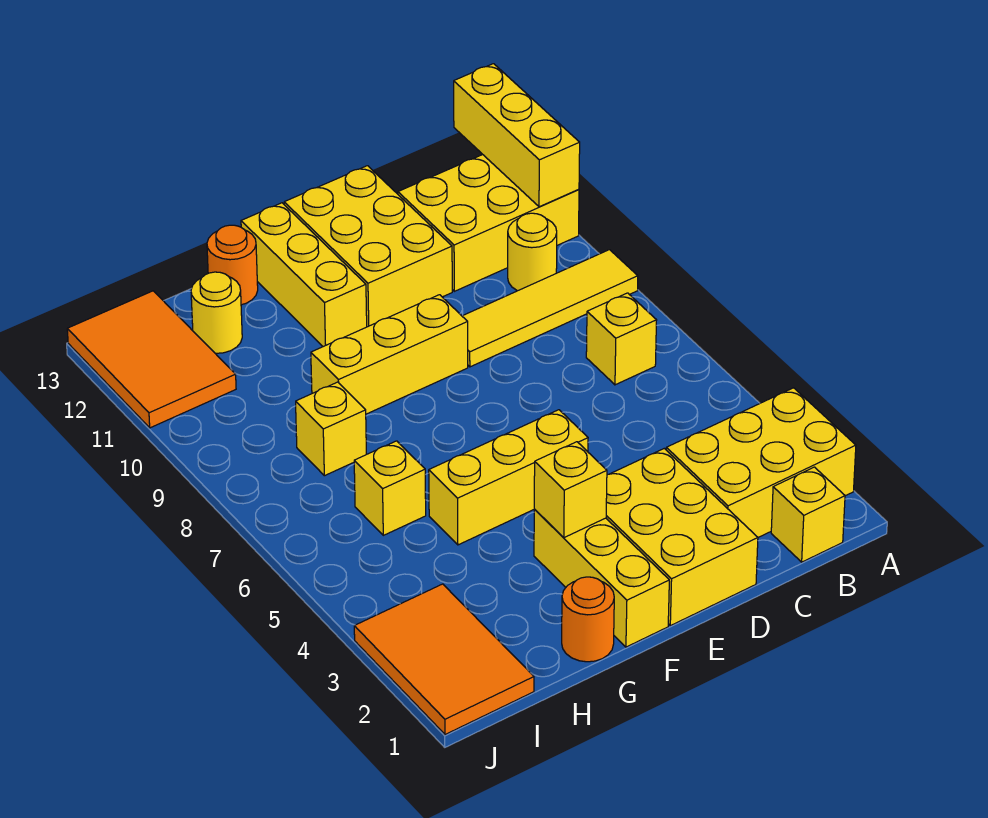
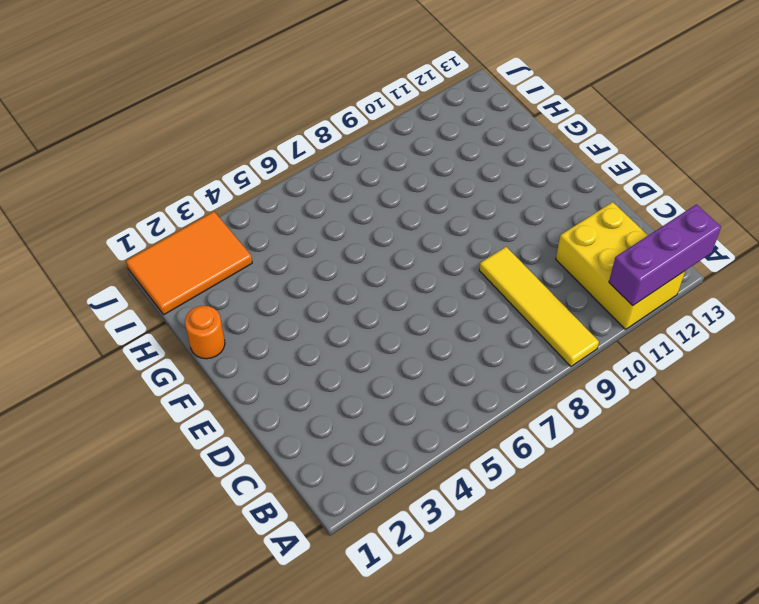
purple brick A11:A13 level 2 -> yellow brick A11:A13 level 2
none -> yellow brick A2:C3 level 1
none -> yellow brick B1 level 1
none -> yellow brick B7 level 1

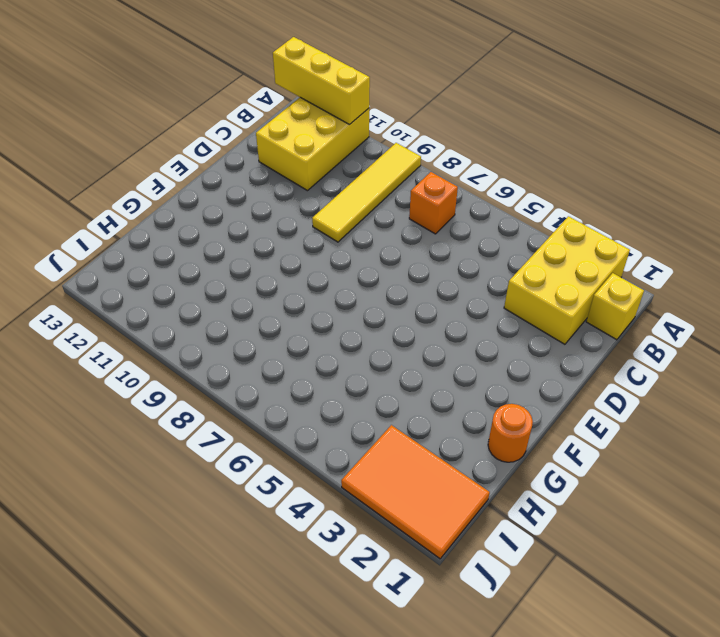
orange brick B7 level 1 -> yellow brick B7 level 1
none -> yellow round brick B10 level 1
none -> yellow brick D1:E3 level 1
none -> yellow brick D11:E13 level 1

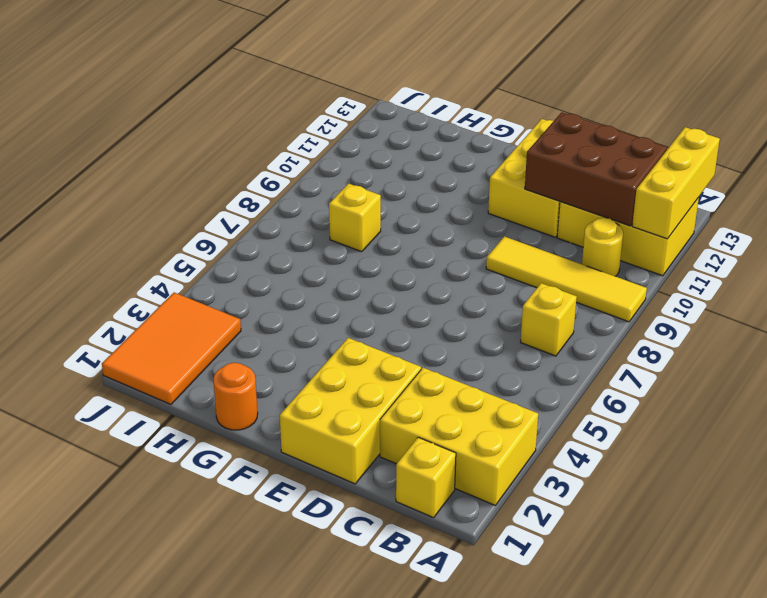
brown brick B11:D12 level 2 -> none
none -> yellow brick E5:G5 level 1
none -> yellow brick E9:G9 level 1
none -> yellow brick F1:F3 level 1

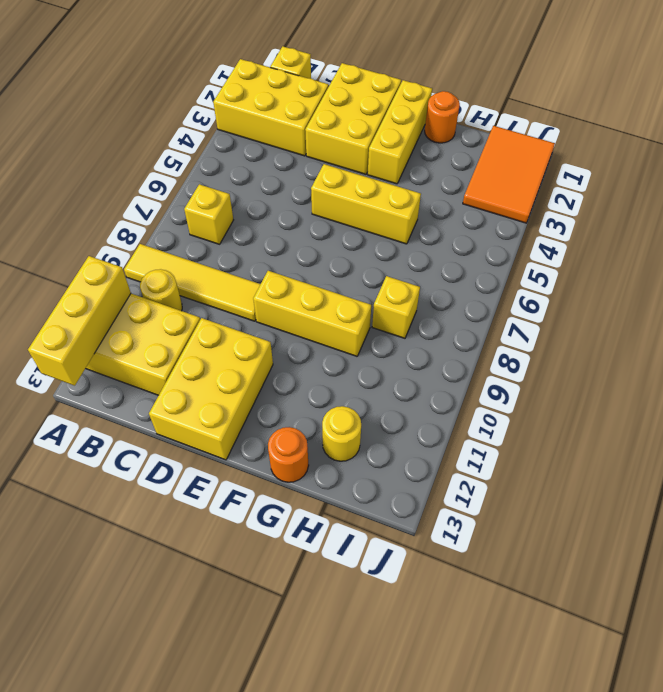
none -> yellow brick F11:F13 level 1
none -> yellow brick H6 level 1
none -> orange tile I11:J13 level 1

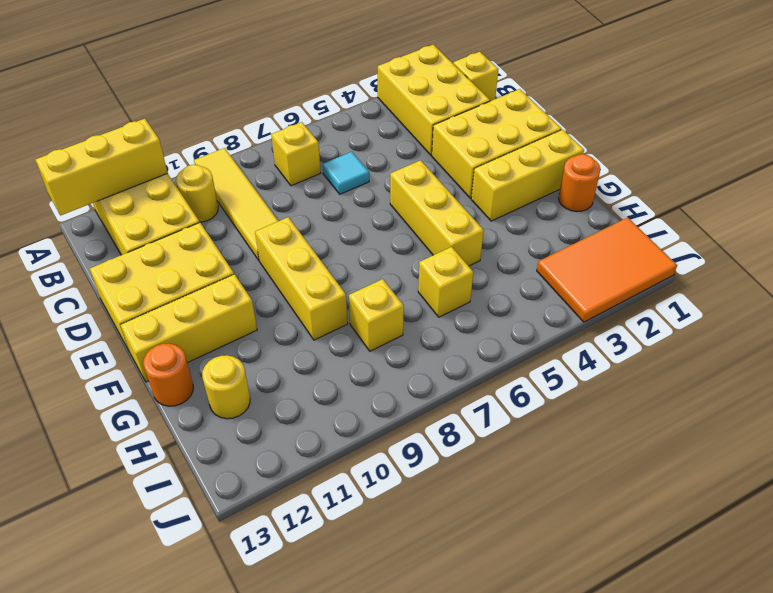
cyan tile C6 level 1 -> none
none -> orange tile I11:J13 level 1
none -> yellow brick F3 level 2

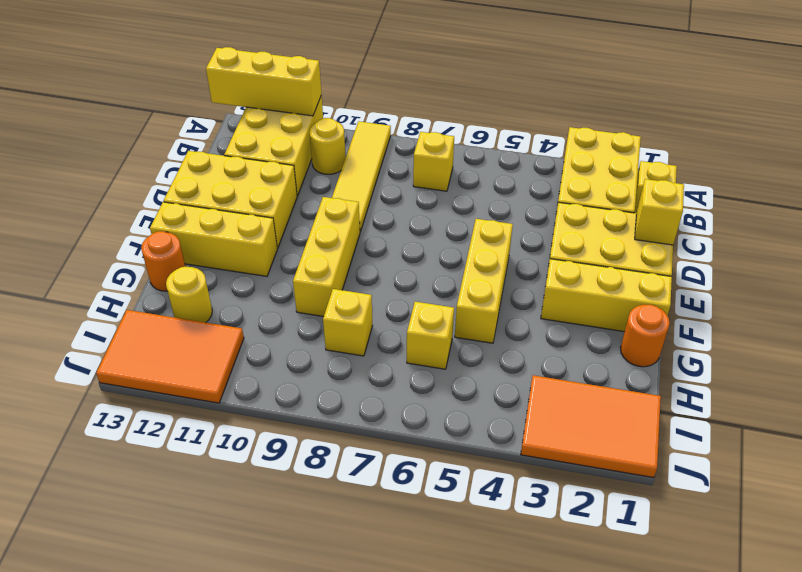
yellow brick D1 level 2 -> yellow brick F3 level 2

